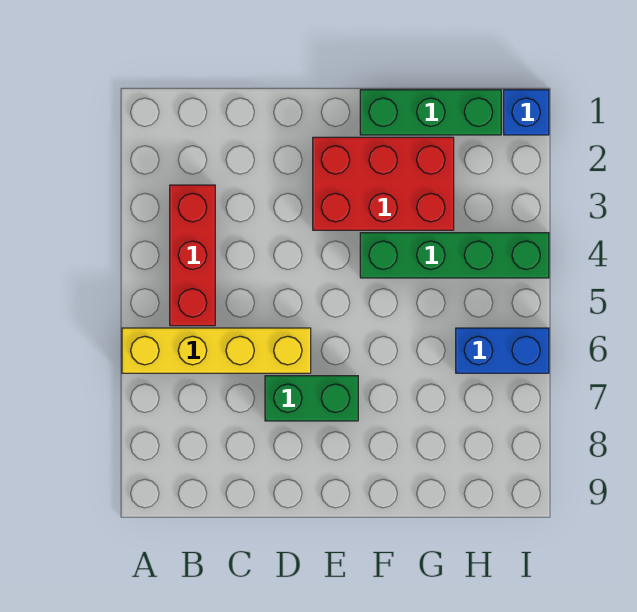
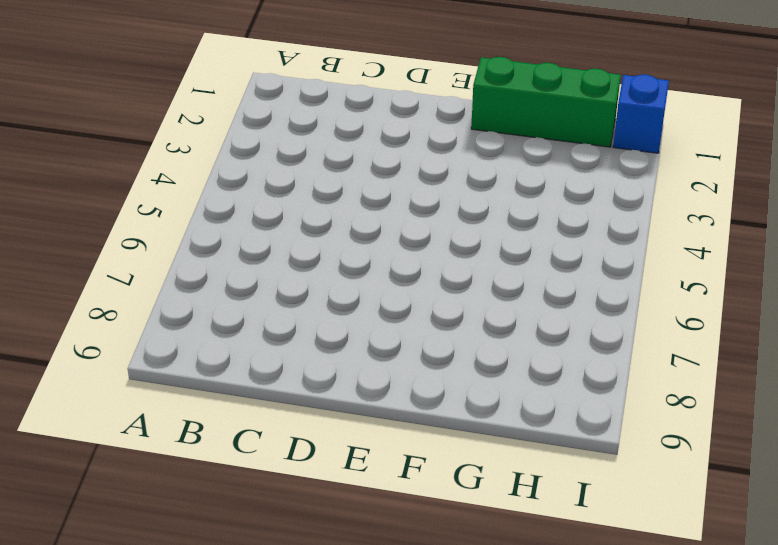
none -> yellow brick A6:D6 level 1
none -> red brick B3:B5 level 1

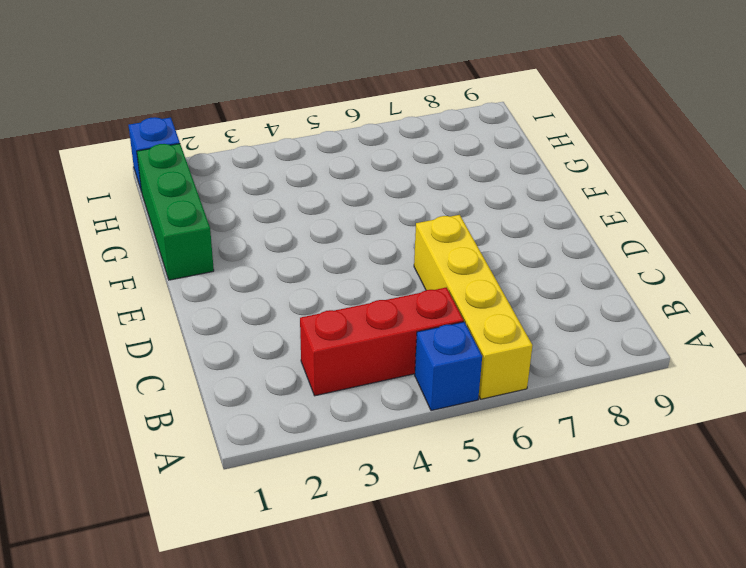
blue brick A5 level 1 -> none
none -> green brick D7:E7 level 1
none -> red brick E2:G3 level 1

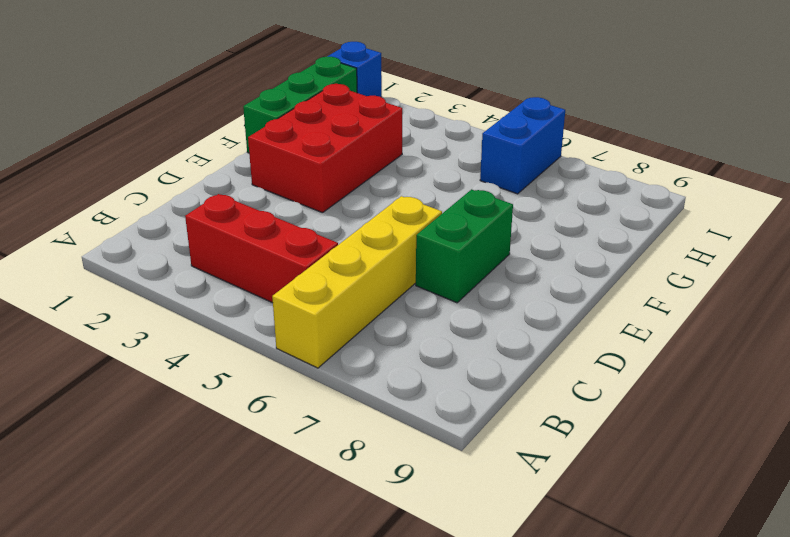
none -> green brick F4:I4 level 1

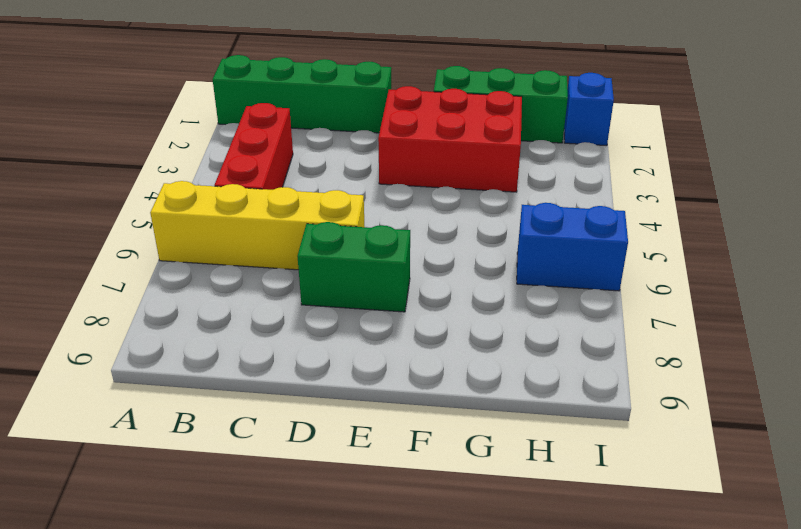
green brick A1:D1 level 1 -> green brick F4:I4 level 1

